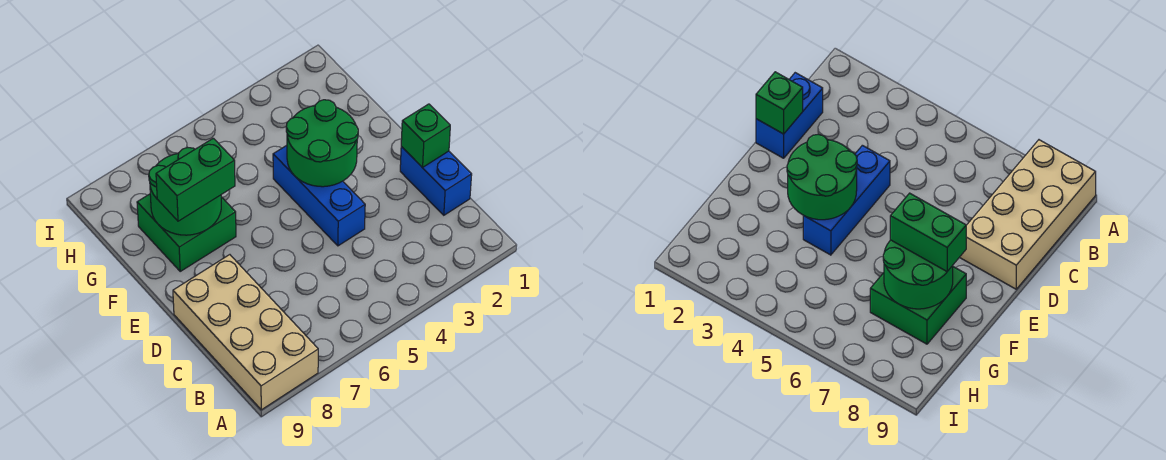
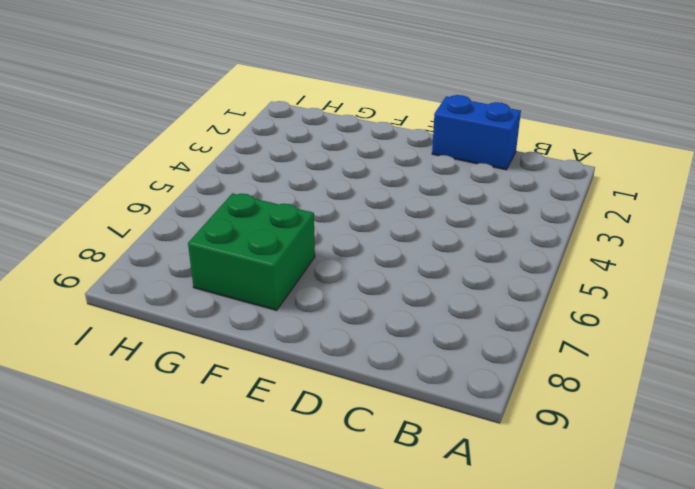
none -> tan brick A8:D9 level 1
none -> blue brick D4:F4 level 1

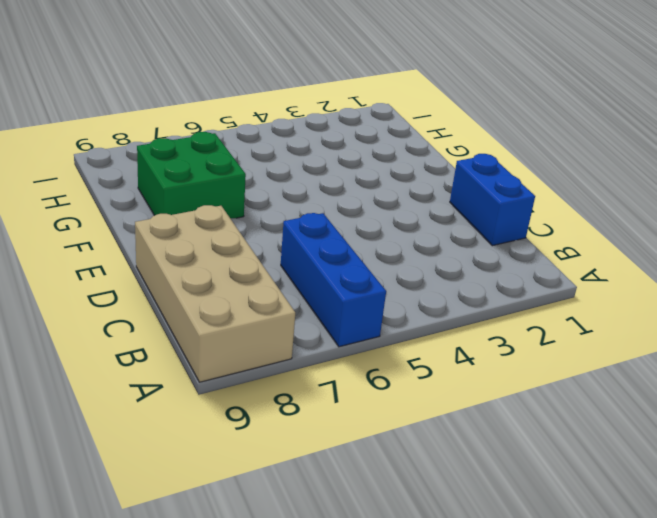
blue brick A6:C6 level 1 -> blue brick D4:F4 level 1
none -> green brick D1 level 2
none -> green round brick E3:F4 level 2

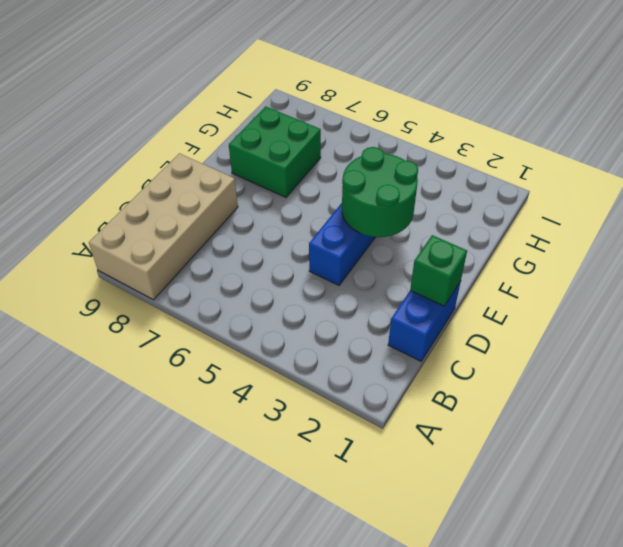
none -> green round brick F7:G8 level 2
none -> green brick F7:F8 level 3

